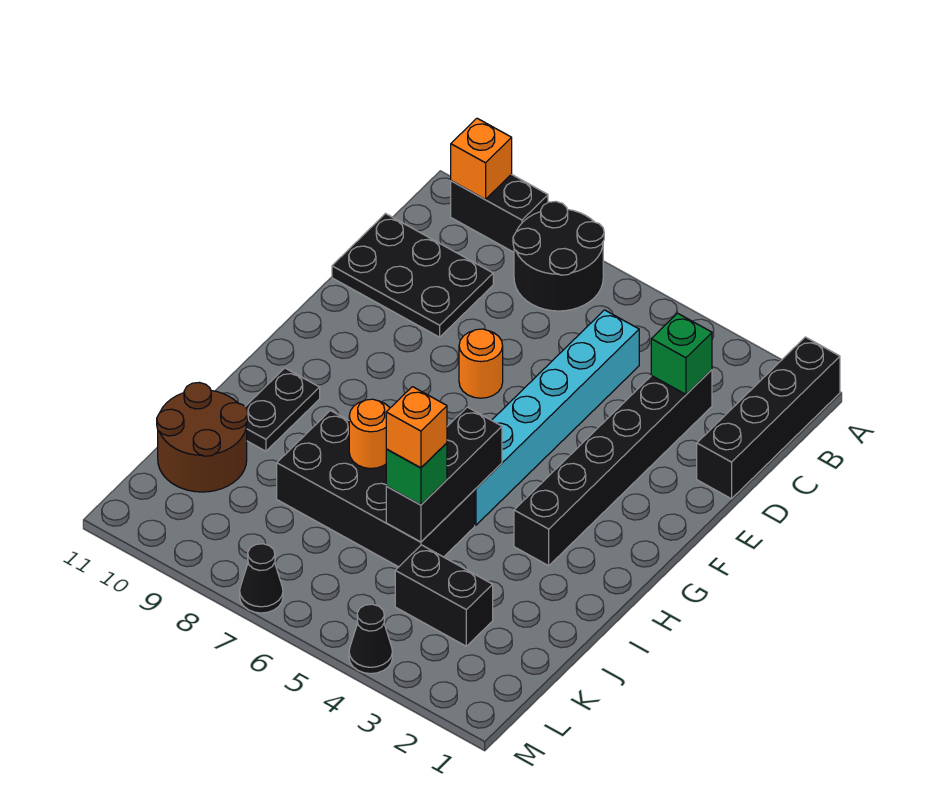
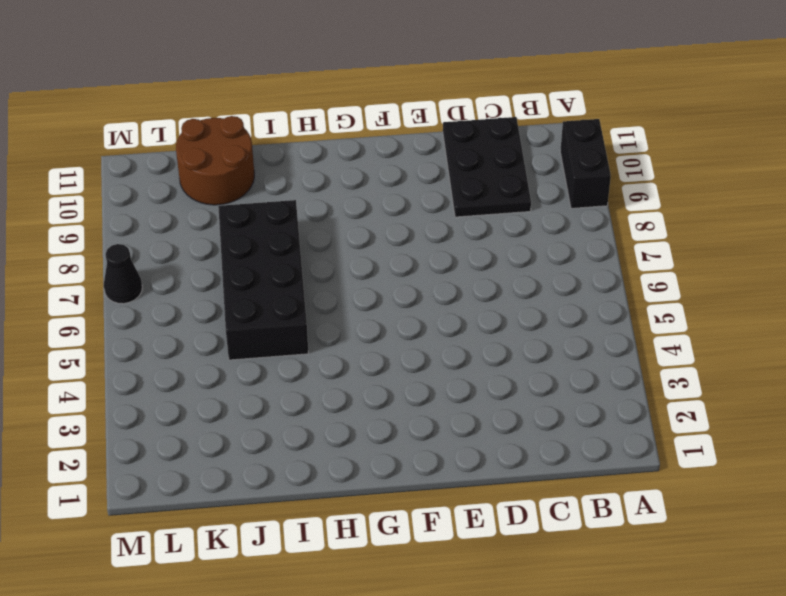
none -> black brick A1:D1 level 1
none -> black round brick A7:B8 level 1
none -> black brick C3:H3 level 1

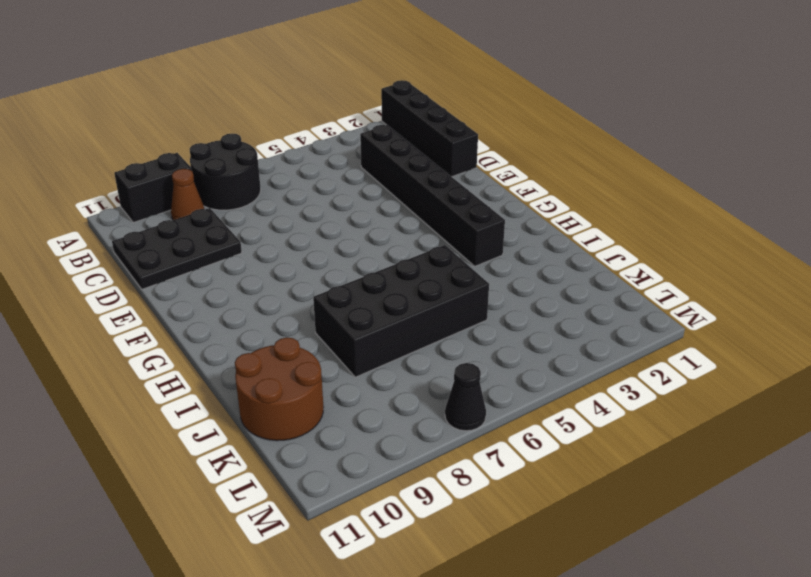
brown cone B9 level 1 -> none
none -> cyan brick C5:H5 level 1
none -> orange round brick E7 level 1
none -> black plate H10:I10 level 1

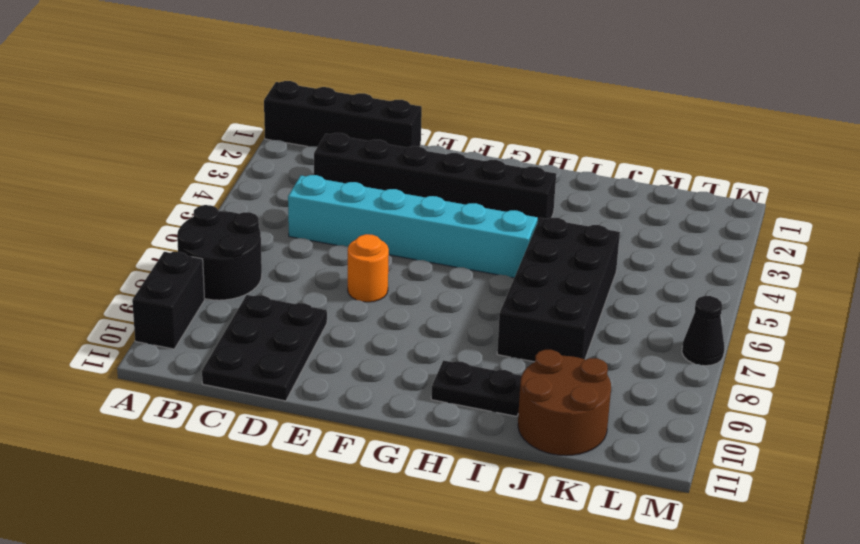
none -> black brick K3:K4 level 1
none -> black cone M4 level 1
none -> orange brick A10 level 2

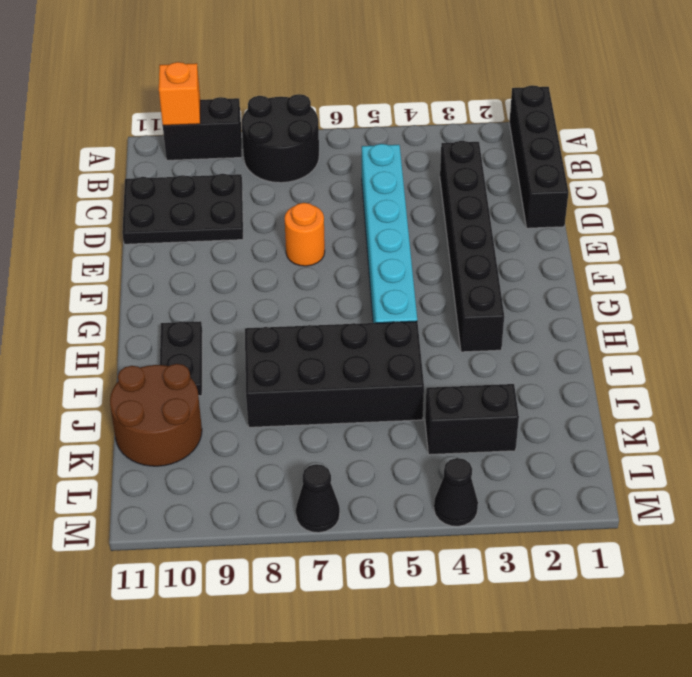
none -> green brick C3 level 2
none -> black brick H5:J5 level 2
none -> orange round brick I7 level 2

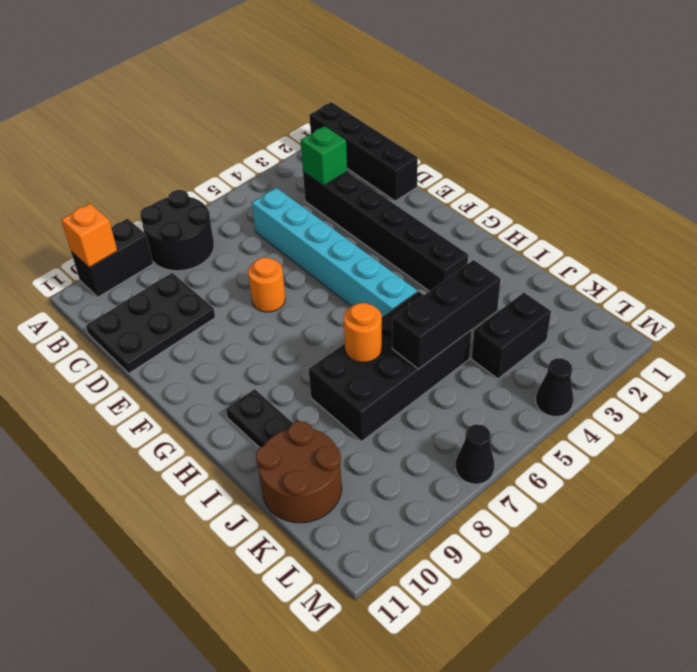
black brick J4:J6 level 2 -> black brick H5:J5 level 2
none -> green brick J5 level 3
none -> orange brick J5 level 4

